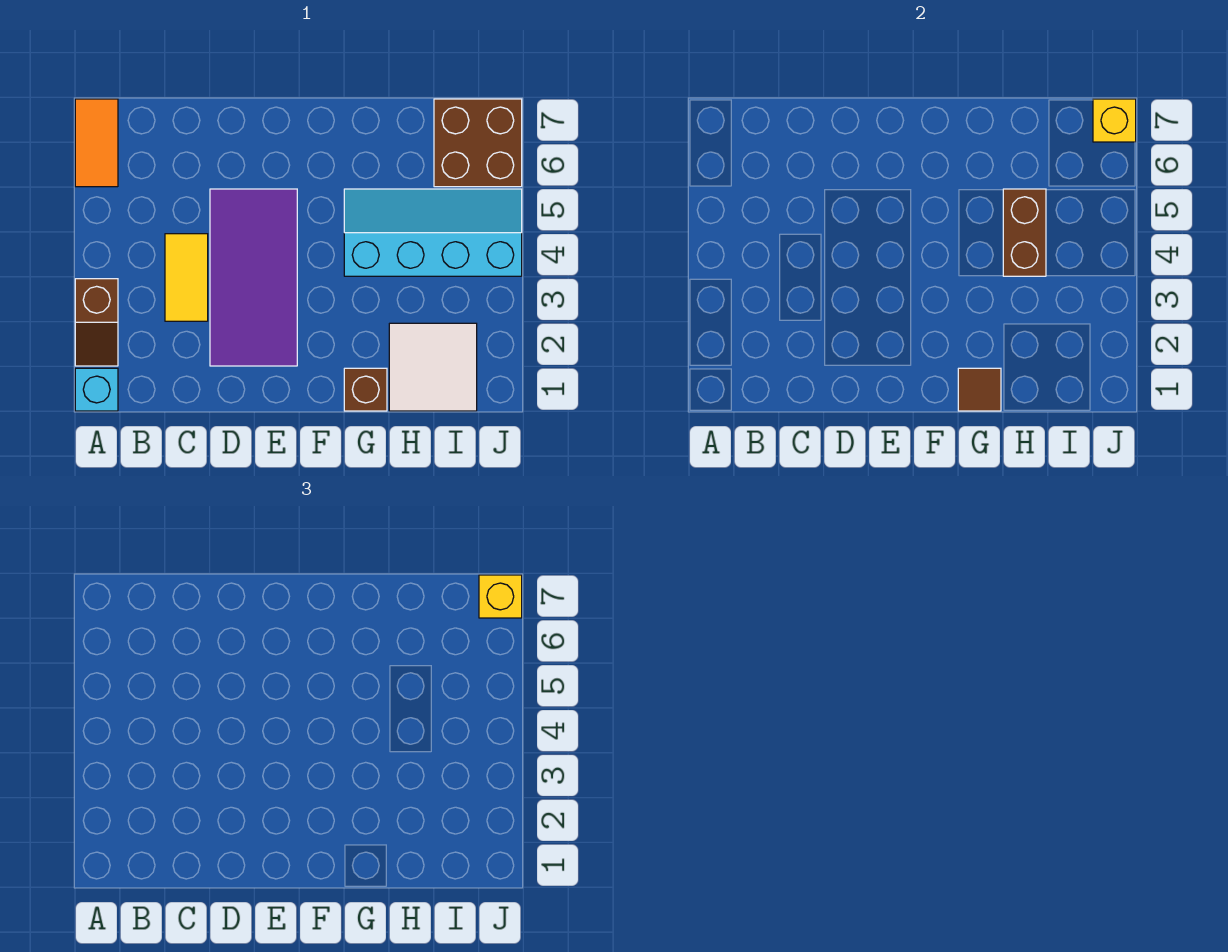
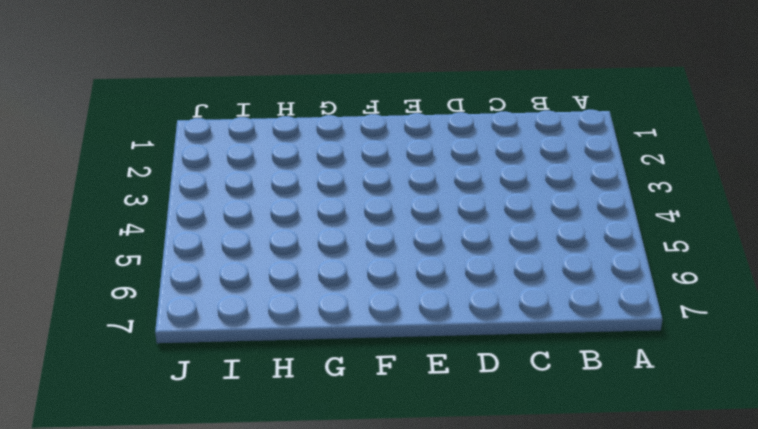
none -> cyan brick A1 level 1
none -> brown slope A2:A3 level 1 top 3
none -> orange tile A6:A7 level 1

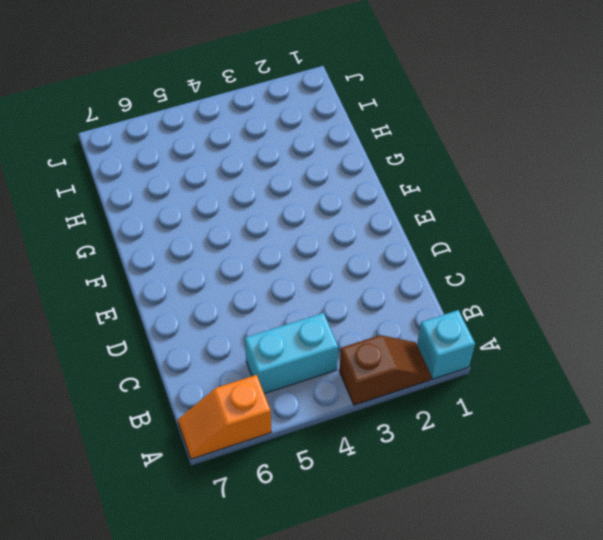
orange slope A6:A7 level 1 top 6 -> orange tile A6:A7 level 1
cyan brick B4:B5 level 1 -> none
none -> yellow tile C3:C4 level 1
none -> purple tile D2:E5 level 1
none -> brown brick G1 level 1

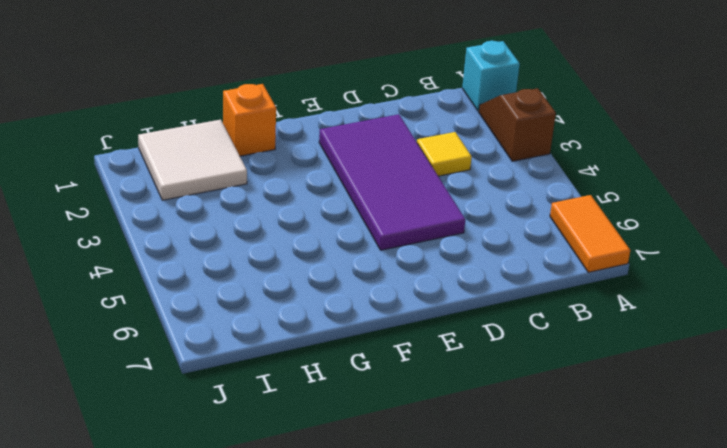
yellow tile C3 level 1 -> yellow tile C3:C4 level 1
orange brick G1 level 1 -> brown brick G1 level 1
none -> cyan slope G4:J5 level 1 top 4
none -> brown brick I6:J7 level 1
none -> brown tile G1 level 2

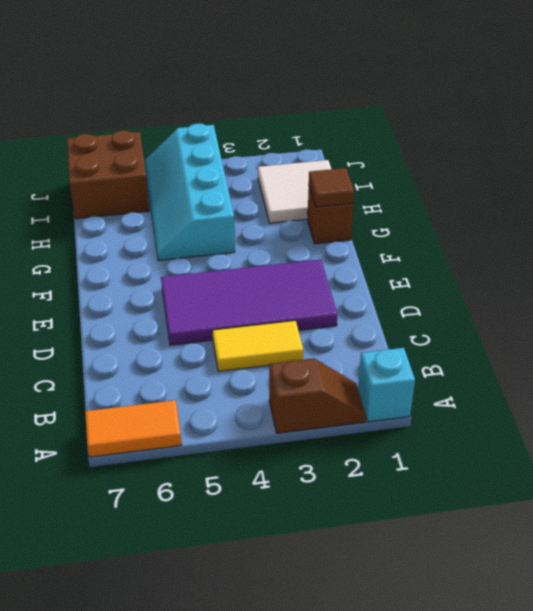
none -> brown brick H4:H5 level 2
none -> yellow brick J7 level 2
none -> yellow brick J7 level 3

